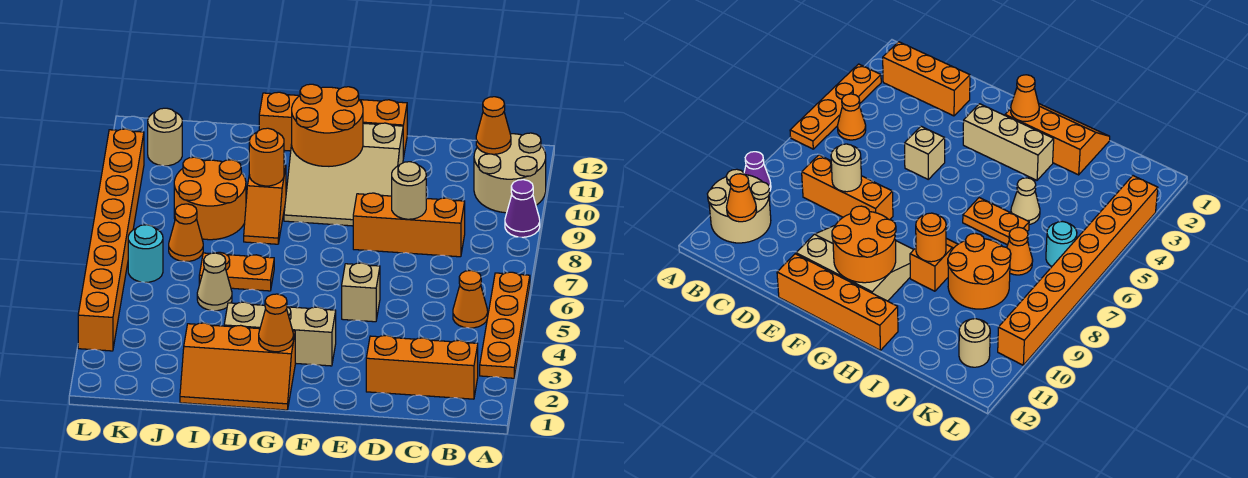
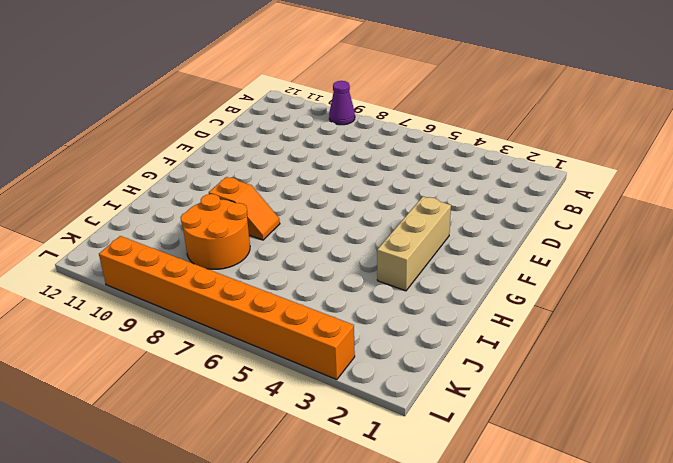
none -> orange plate A3:A6 level 1
none -> tan round brick A10:B11 level 1
none -> orange brick B2:D2 level 1

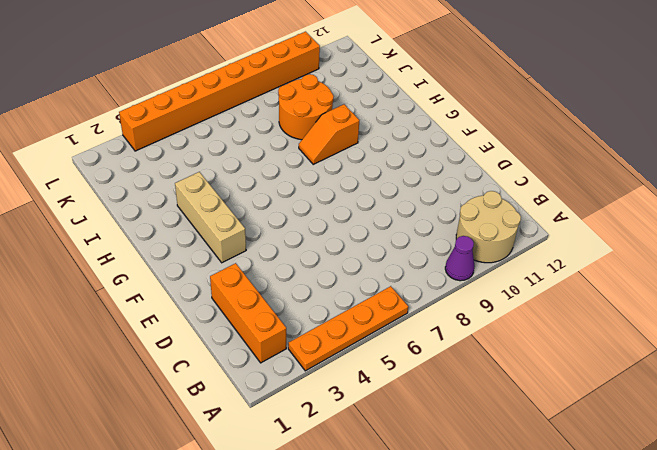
none -> orange cone B5 level 1
none -> orange brick C8:E8 level 1
none -> tan brick E5 level 1

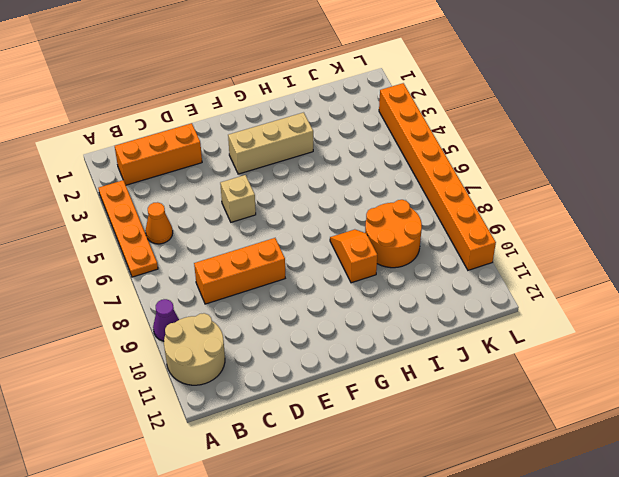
none -> tan slope E9:G11 level 1 top 11
none -> orange brick E12:H12 level 1
none -> orange slope G1:I2 level 1 top 2

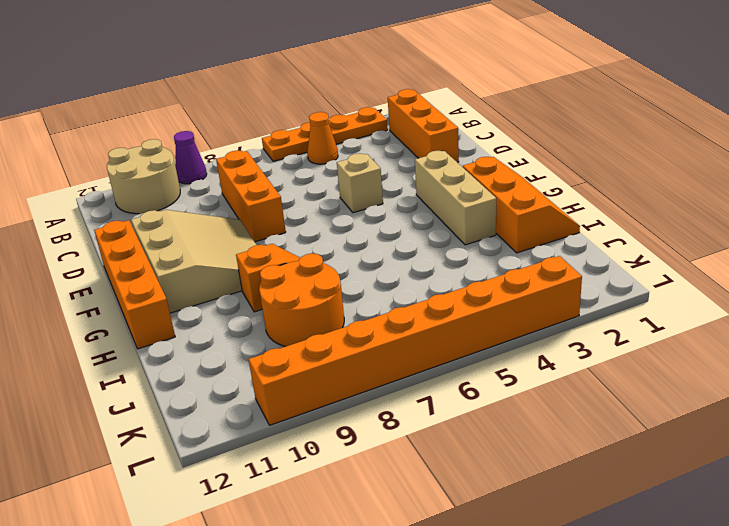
none -> orange plate H6:I6 level 1
none -> tan cone I5 level 1
none -> orange cone J7 level 1

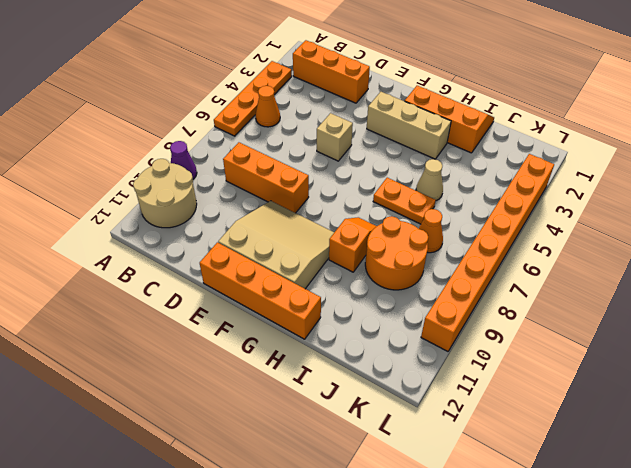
none -> cyan round brick K6 level 1
none -> tan round brick K11 level 1
none -> orange cone B11 level 2

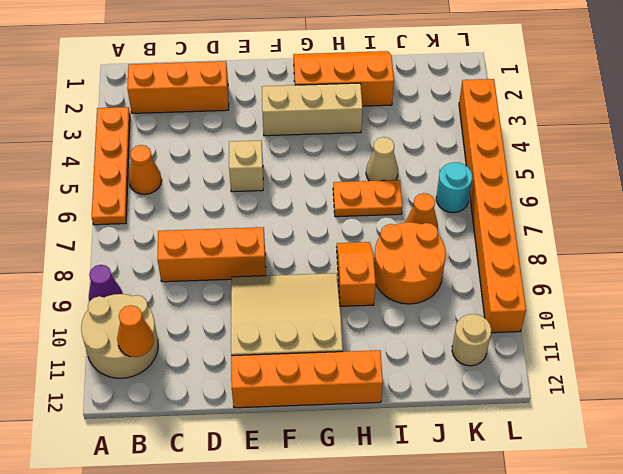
none -> tan round brick D8 level 2
none -> orange round brick F10:G11 level 2
none -> orange cone G2 level 2

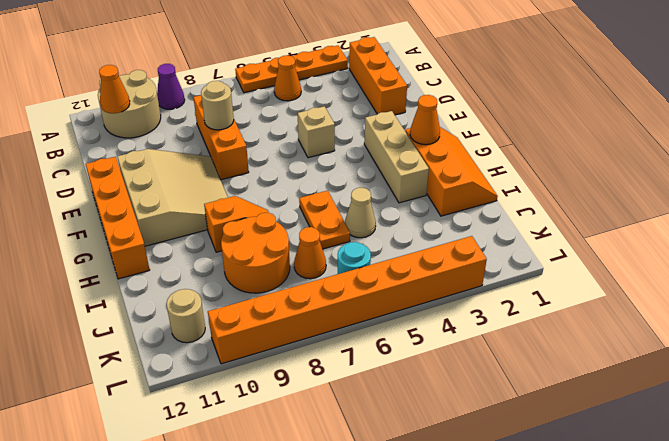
none -> orange round brick F10:G11 level 2
none -> orange round brick H9 level 2

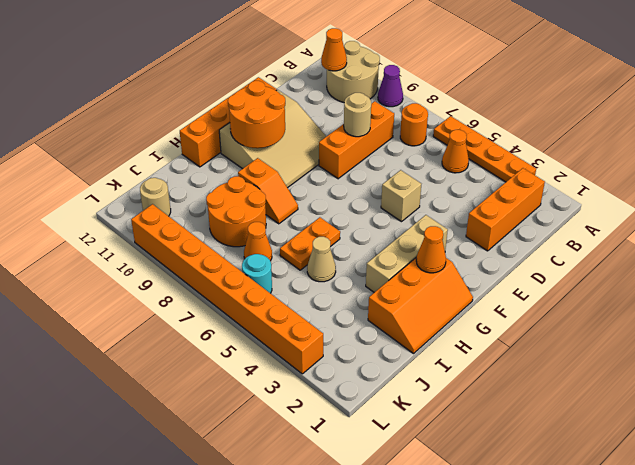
orange round brick B7 level 1 -> orange round brick H9 level 2

